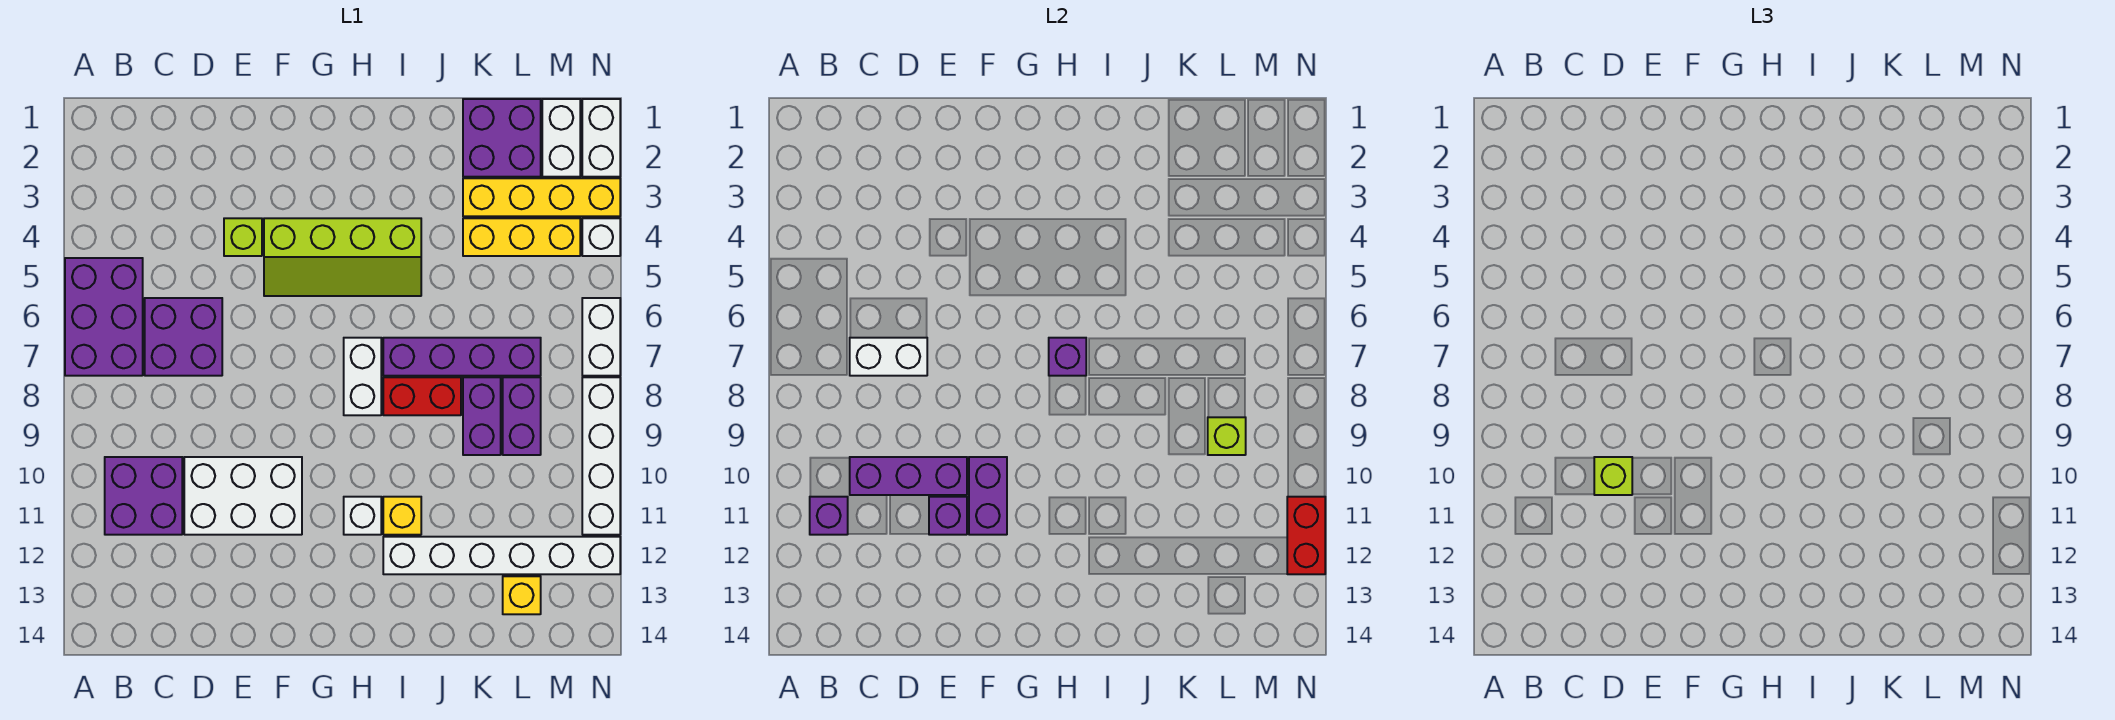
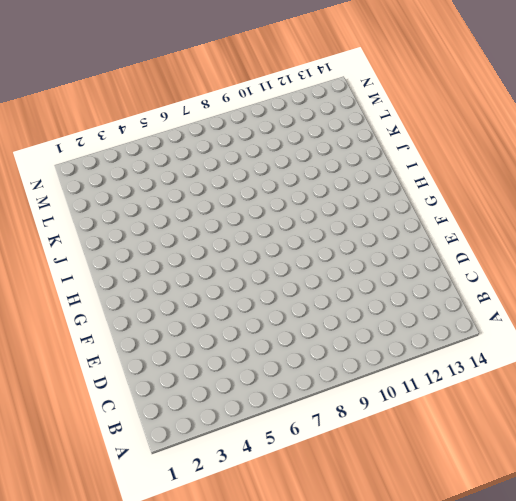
none -> purple brick A5:B7 level 1
none -> purple brick B10:C11 level 1
none -> purple brick C6:D7 level 1
none -> white brick D10:F11 level 1

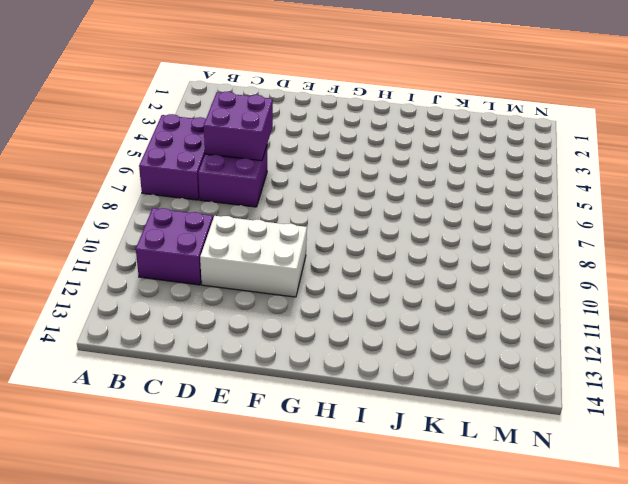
purple brick C5:D6 level 2 -> purple brick K1:L2 level 1
none -> lime brick E4 level 1
none -> lime slope F4:I5 level 1 top 4
none -> white brick H7:H8 level 1
none -> white brick H11 level 1

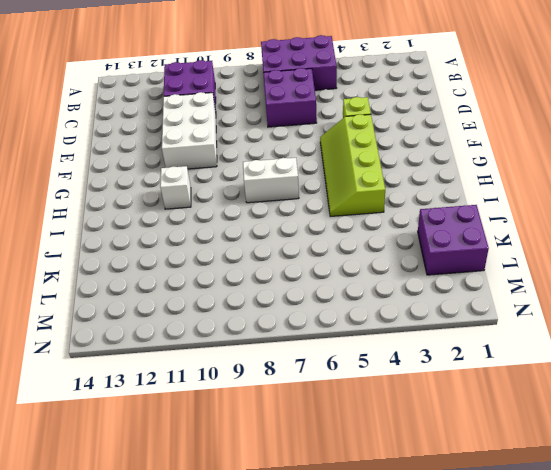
none -> purple brick I7:L7 level 1
none -> red brick I8:J8 level 1
none -> yellow brick I11 level 1
none -> white brick I12:N12 level 1

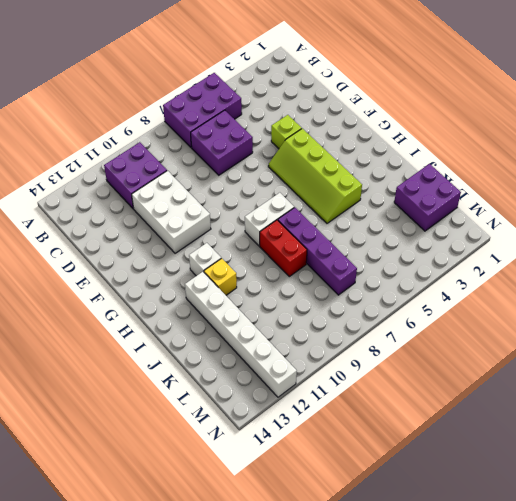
none -> yellow brick K3:N3 level 1
none -> yellow brick K4:M4 level 1
none -> purple brick K8:K9 level 1
none -> purple brick L8:L9 level 1

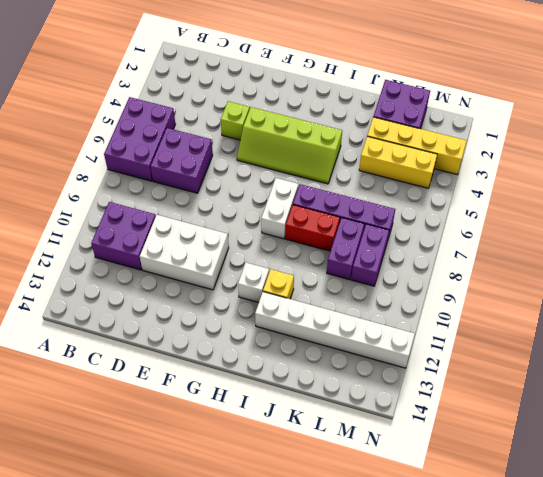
none -> yellow brick L13 level 1
none -> white brick M1:M2 level 1
none -> white brick N1:N2 level 1
none -> white brick N4 level 1

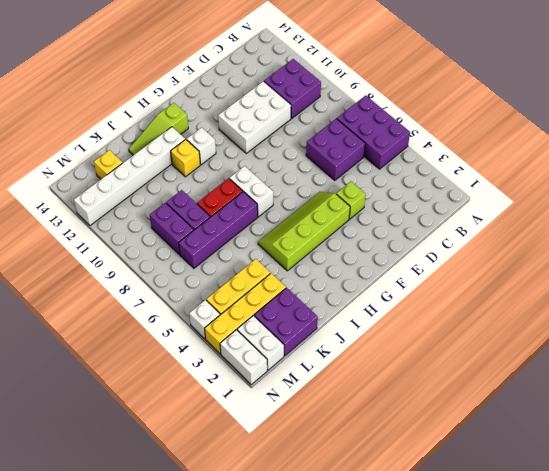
lime slope H13:J13 level 1 top H -> none
none -> white brick N6:N7 level 1
none -> white brick N8:N11 level 1
none -> purple brick B11 level 2
none -> white brick C7:D7 level 2

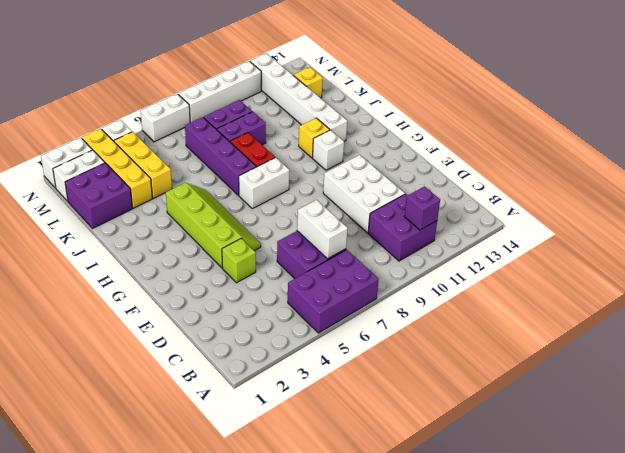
none -> purple brick C10:E10 level 2
none -> purple brick E11 level 2
none -> purple brick F10:F11 level 2
none -> purple brick H7 level 2

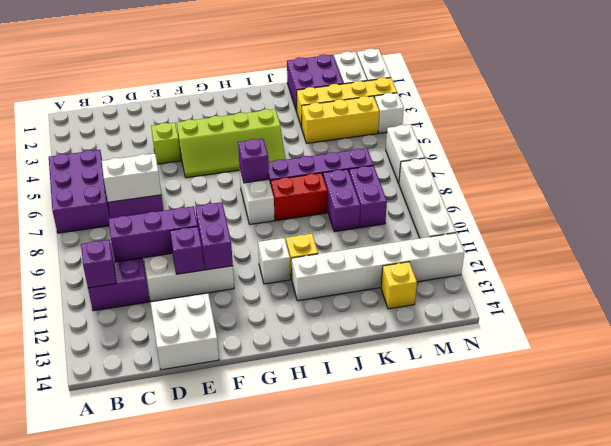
white brick D13:E14 level 1 -> none
none -> lime brick L9 level 2
none -> red brick N11:N12 level 2
none -> lime brick D10 level 3

